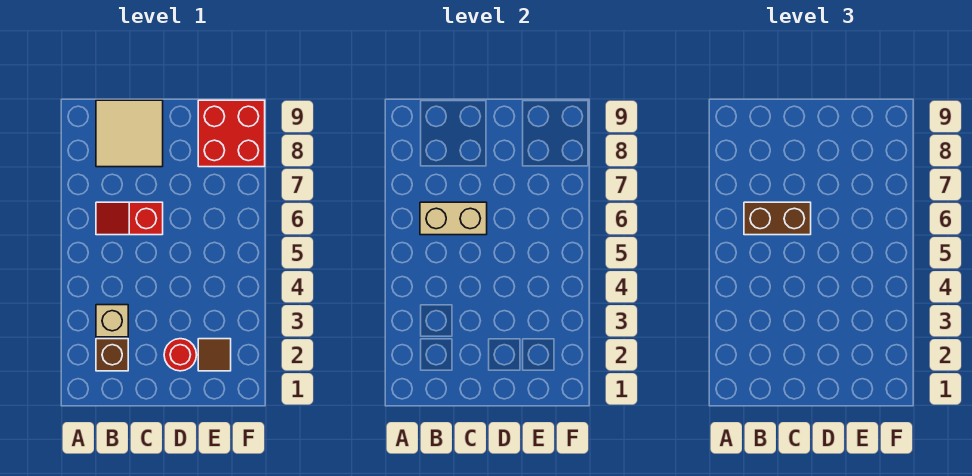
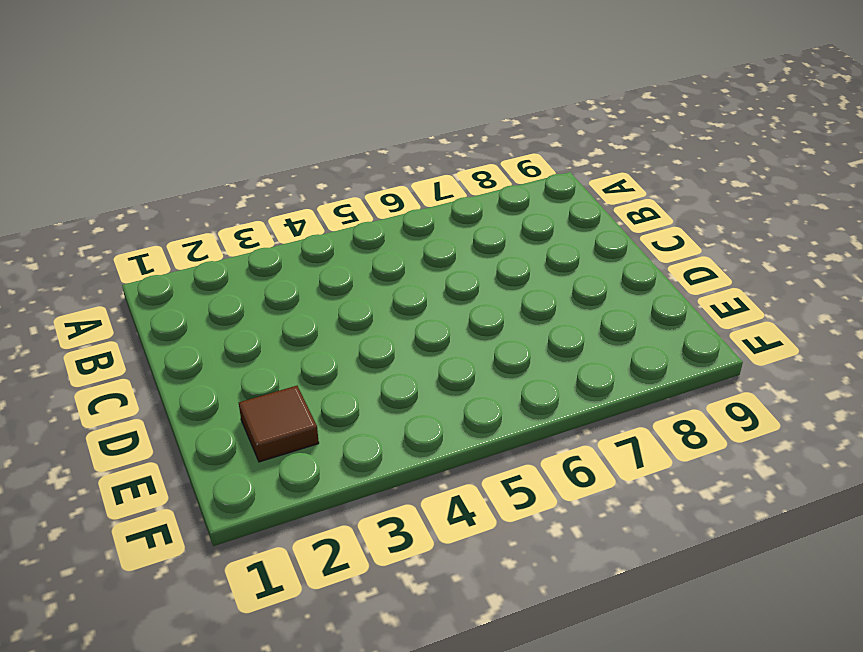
none -> brown brick B2 level 1
none -> tan brick B3 level 1

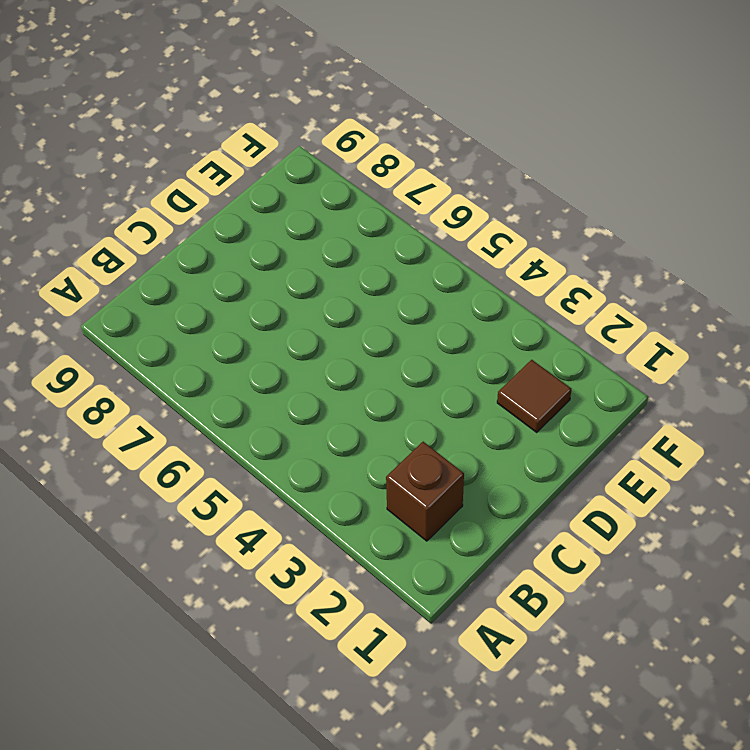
none -> tan brick B3 level 1
none -> red slope B6:C6 level 1 top C

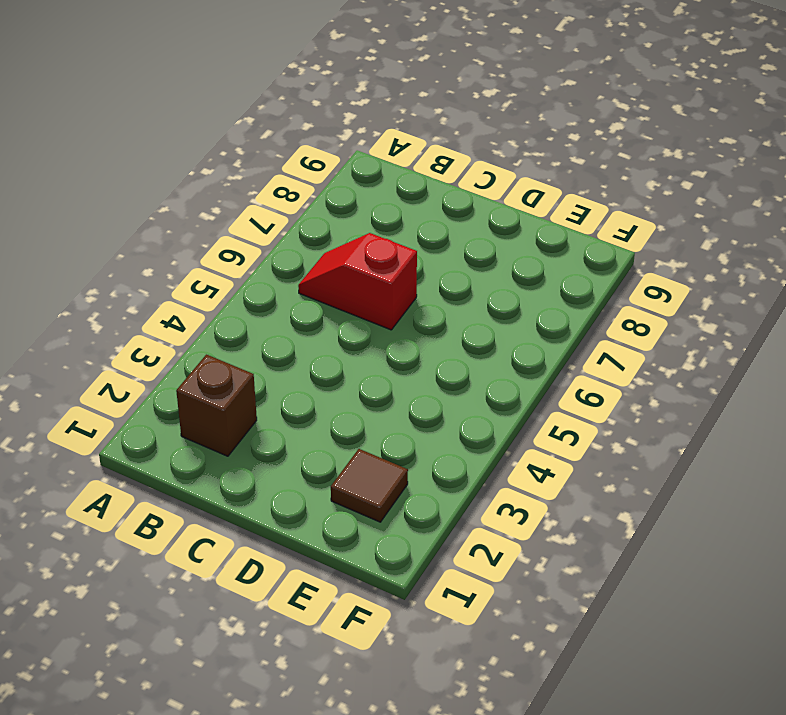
none -> tan brick B3 level 1
none -> tan tile B8:C9 level 1

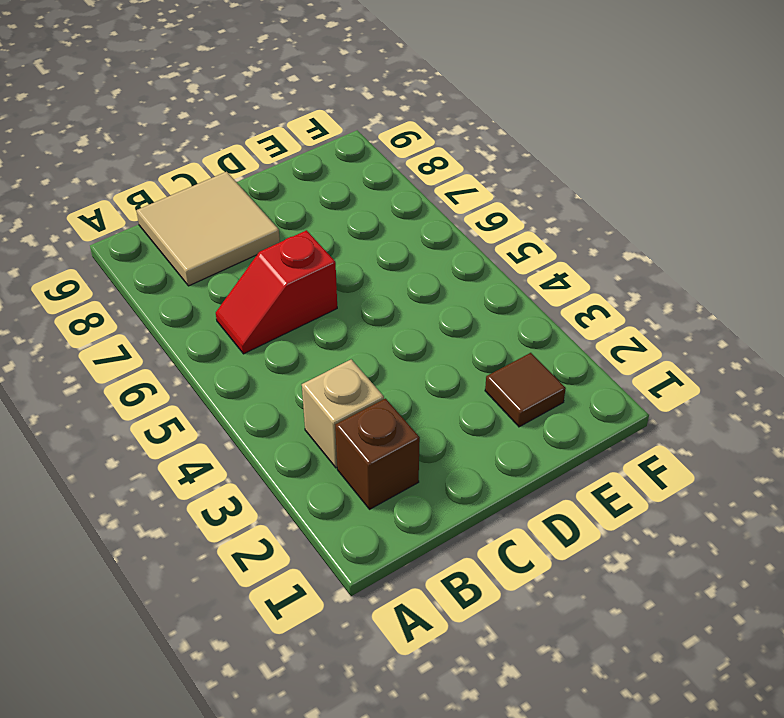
none -> red round brick D2 level 1
none -> red brick E8:F9 level 1

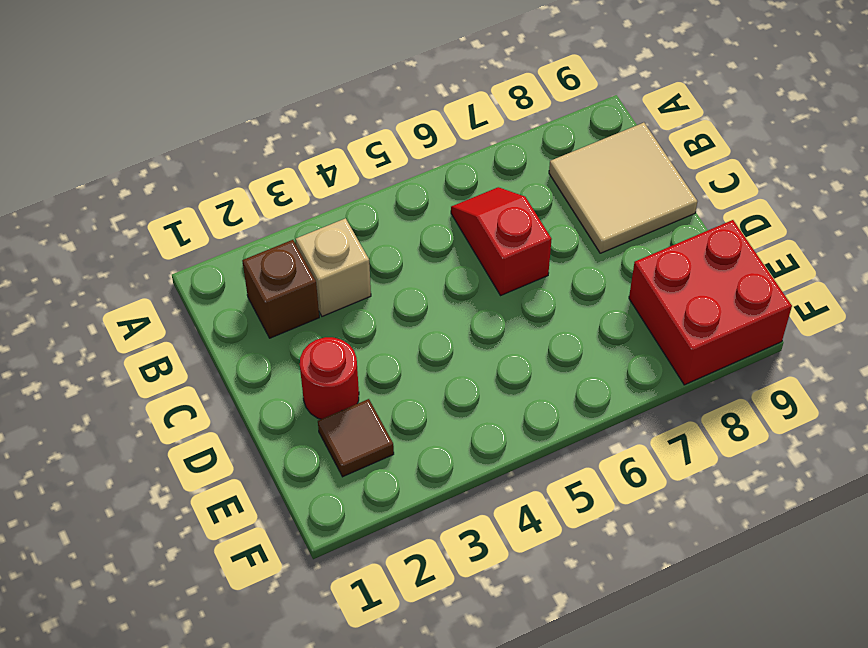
none -> tan brick B6:C6 level 2
none -> brown brick B6:C6 level 3

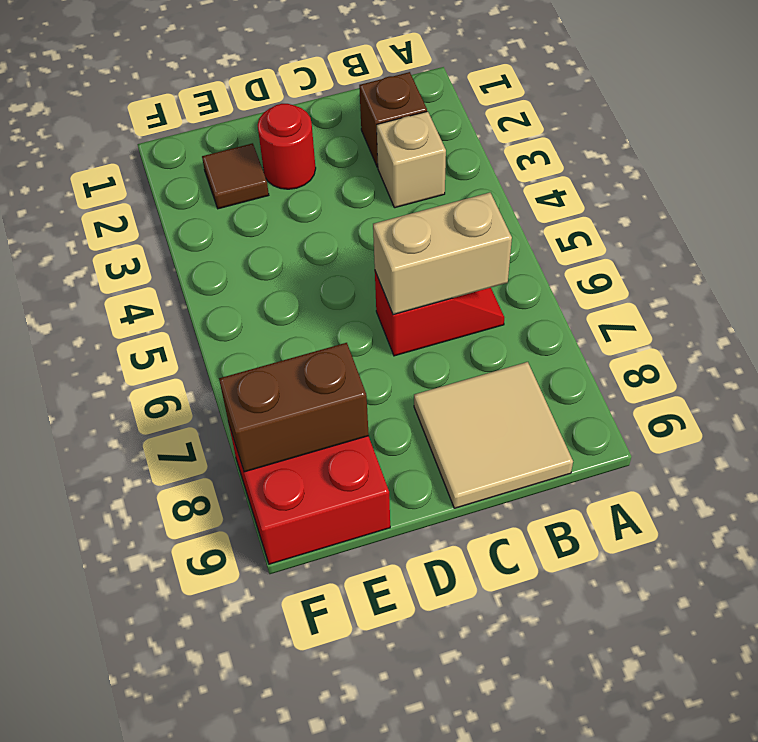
brown brick E8:F8 level 2 -> brown brick B6:C6 level 3

